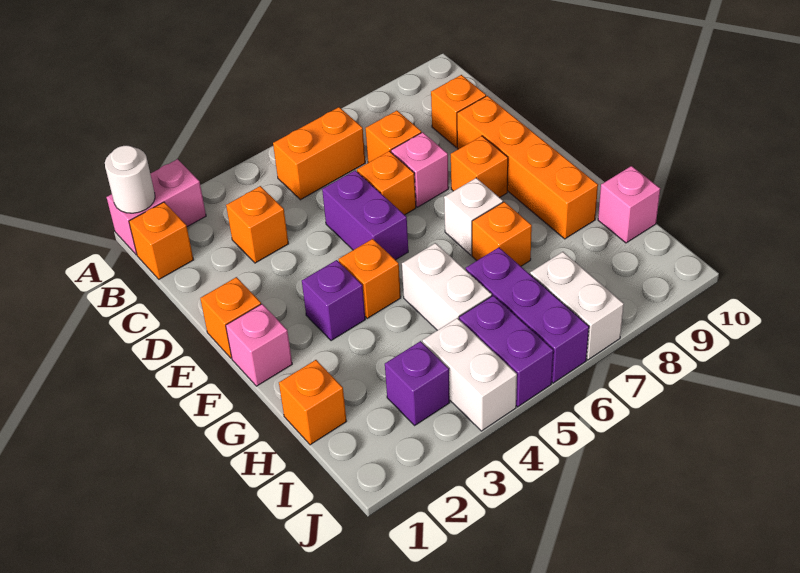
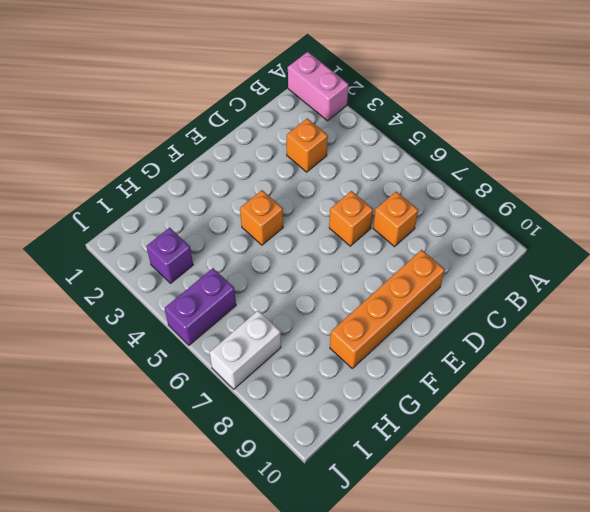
none -> orange brick B1 level 1
none -> orange brick B5:B6 level 1
none -> orange brick C9 level 1

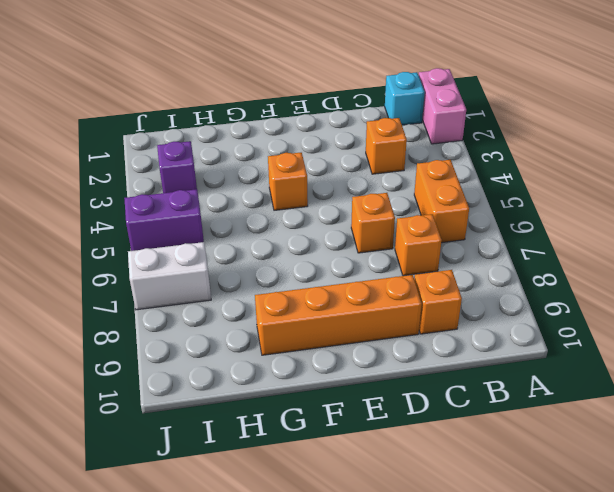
cyan brick B1 level 1 -> orange brick B1 level 1
none -> purple brick D5:E5 level 1
none -> pink brick D7 level 1
none -> orange brick E1 level 1

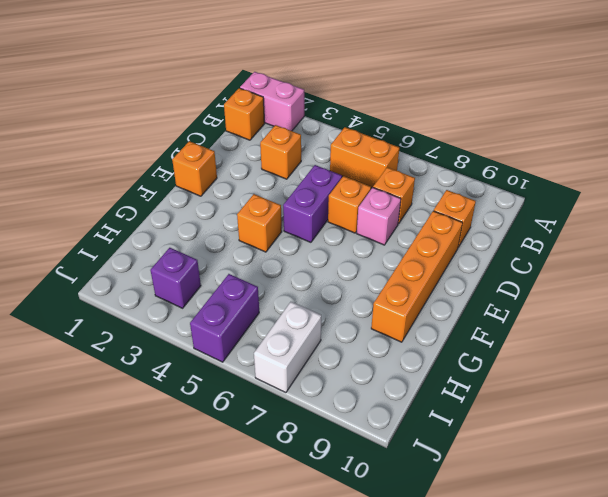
none -> orange brick E8 level 1
none -> pink brick F1 level 1
none -> purple brick F3 level 1

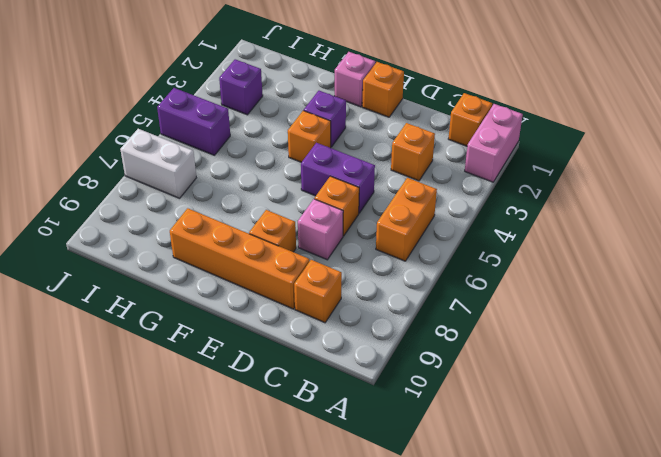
none -> orange brick C7 level 1
none -> white brick F7 level 1
none -> white brick G5:H5 level 1

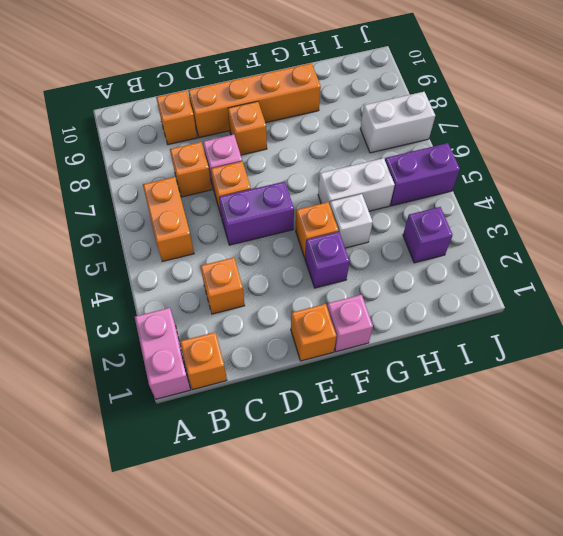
white brick G4 level 1 -> white brick F7 level 1
none -> orange brick G7 level 1
none -> orange brick H1 level 1
none -> purple brick H6:J6 level 1

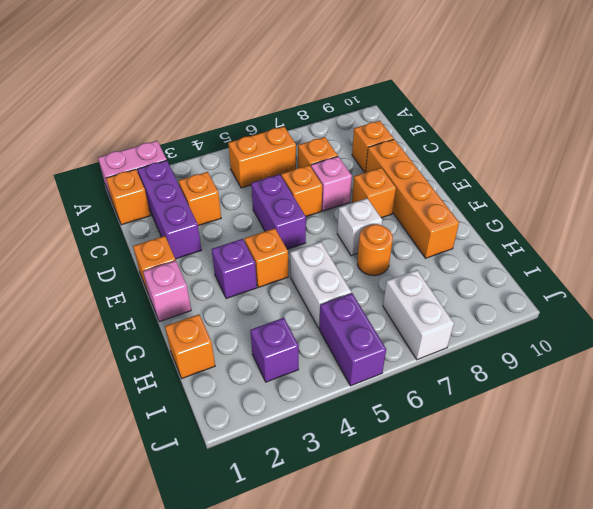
purple brick B2:D2 level 1 -> purple brick H6:J6 level 1
orange round brick G7 level 1 -> orange brick G7 level 1
none -> pink brick H10 level 1
none -> white brick I4:J4 level 1
none -> white round brick A1 level 2

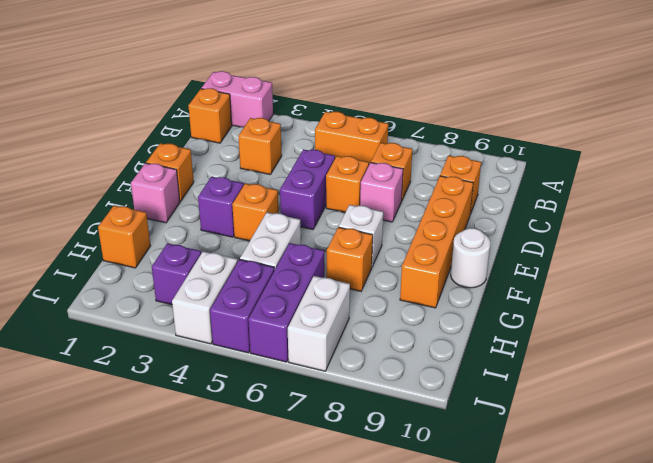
white round brick F10 level 1 -> white round brick A1 level 2
none -> orange brick E8 level 1
none -> pink brick H10 level 1

